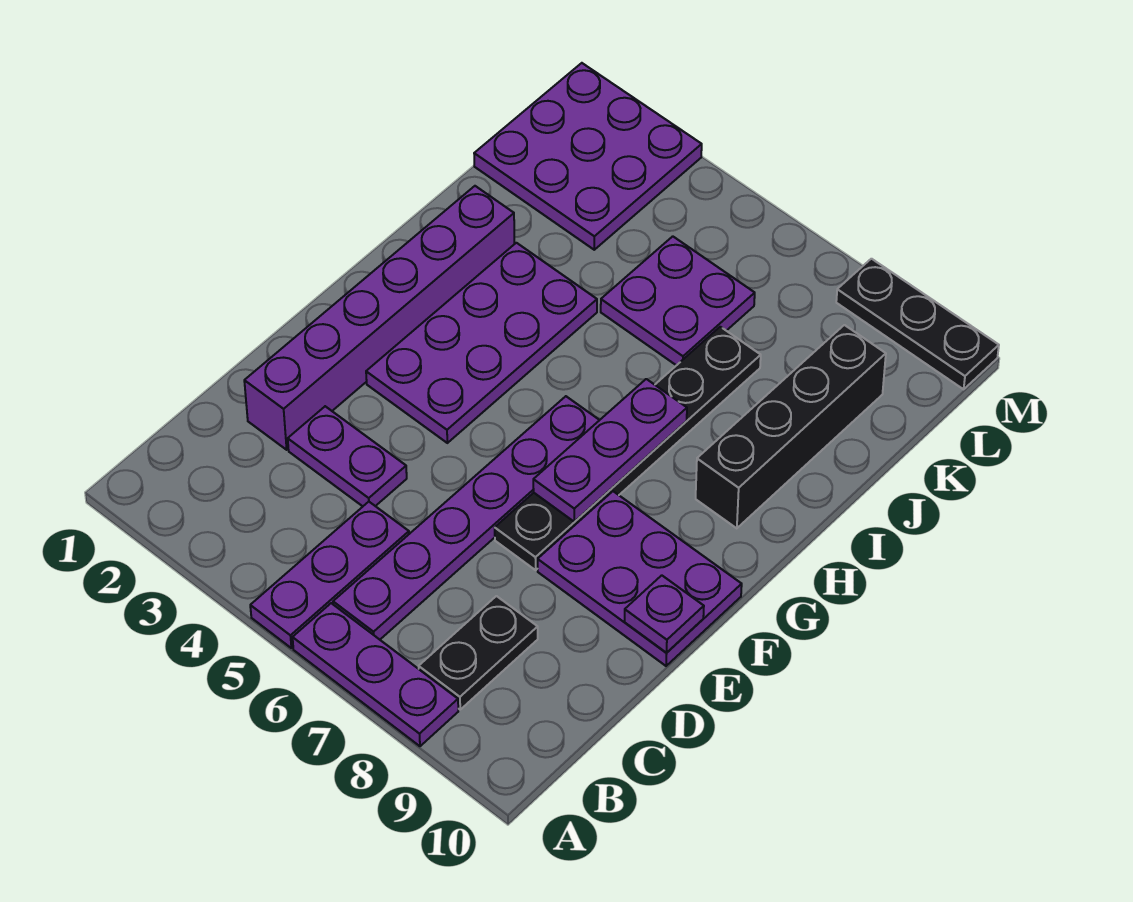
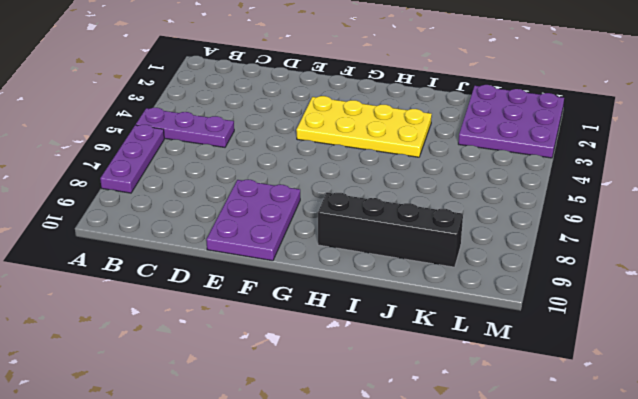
yellow plate F3:I4 level 1 -> purple plate F3:I4 level 1
none -> purple plate B6:G6 level 1
none -> black plate B8:C8 level 1
none -> purple brick D2:I2 level 1

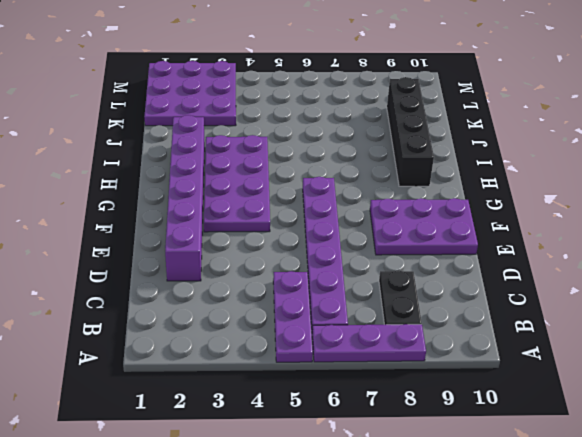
none -> purple plate D3:D4 level 1
none -> black plate E7:J7 level 1
none -> purple plate J5:K6 level 1

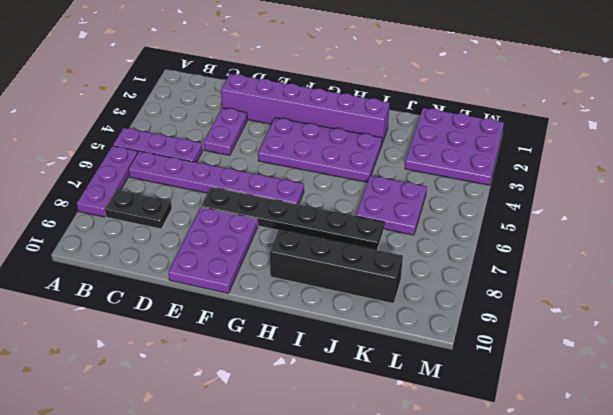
none -> black plate M8:M10 level 1
none -> purple plate E10 level 2
none -> purple plate F7:H7 level 2

